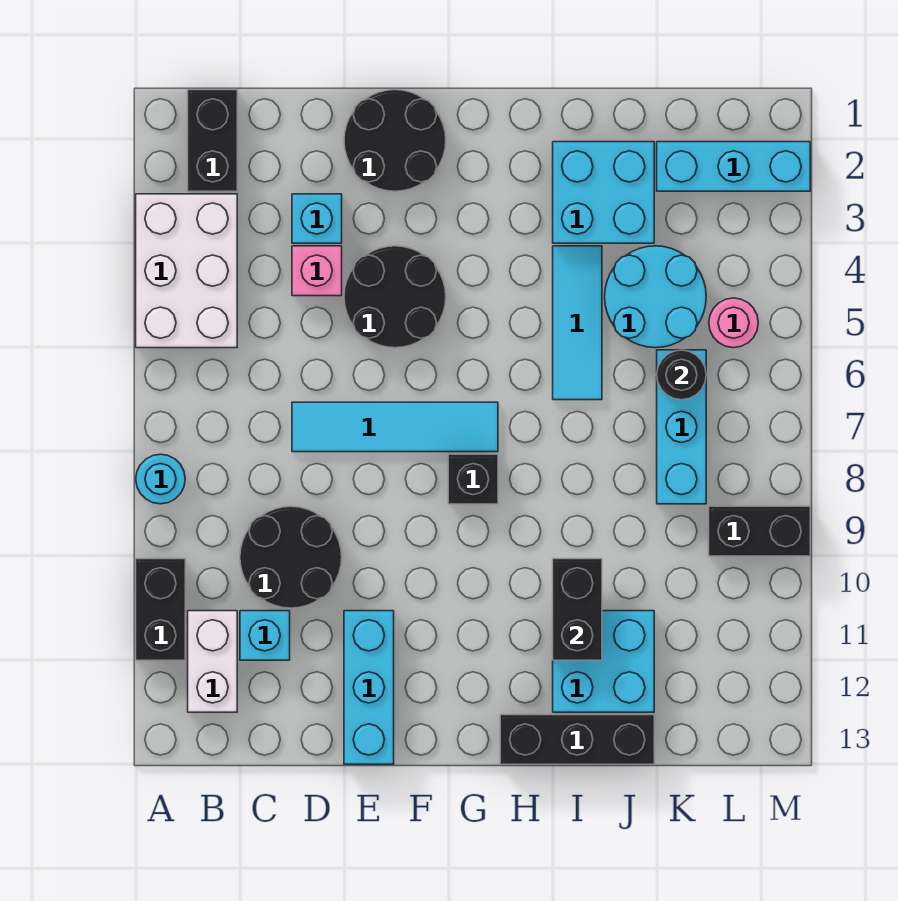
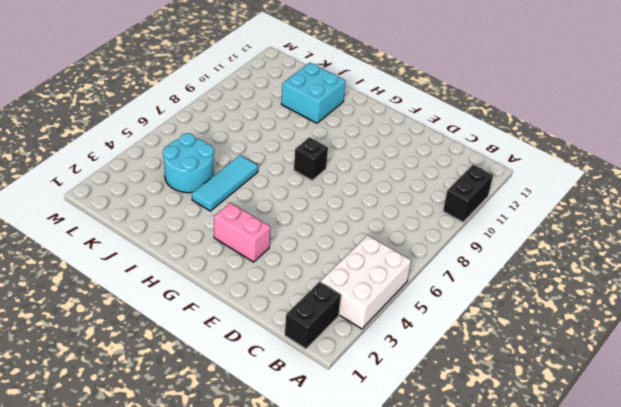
pink brick F3:G3 level 1 -> none
none -> cyan round brick A8 level 1
none -> white brick B11:B12 level 1
none -> black round brick C9:D10 level 1

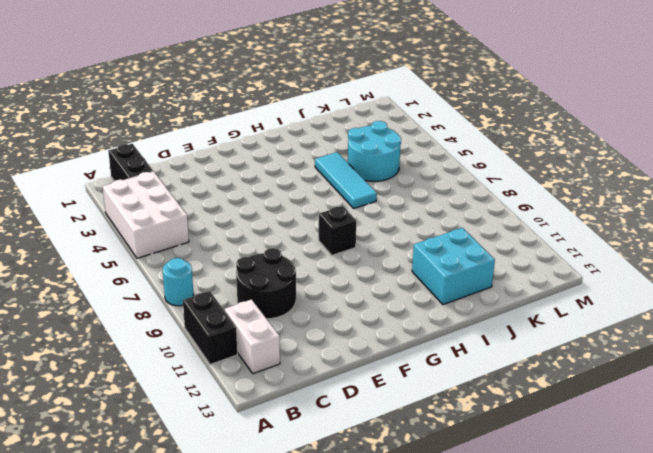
none -> cyan brick C11 level 1
none -> cyan brick D3 level 1
none -> pink brick D4 level 1

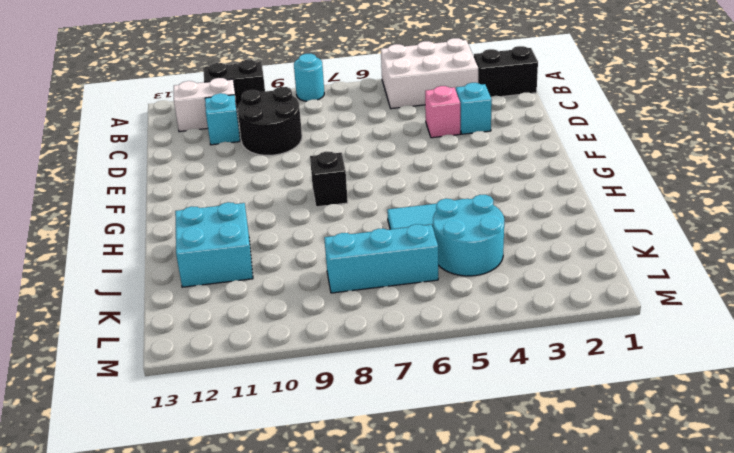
none -> cyan tile D7:G7 level 1
none -> black round brick E1:F2 level 1
none -> black round brick E4:F5 level 1

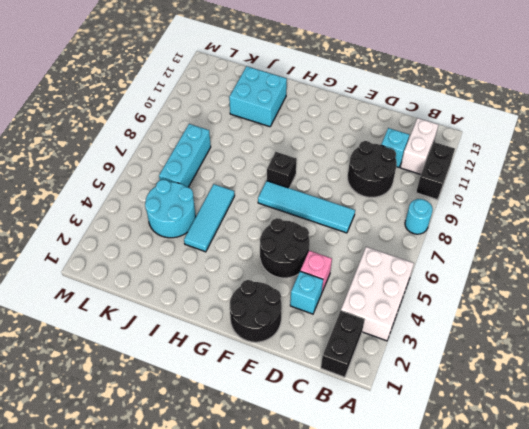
none -> cyan brick E11:E13 level 1
none -> black brick H13:J13 level 1
none -> cyan brick I2:J3 level 1

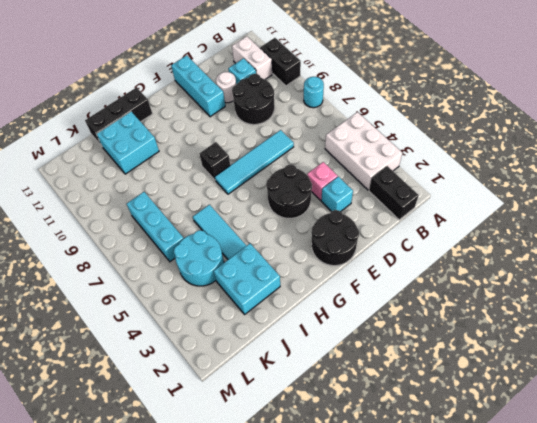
white round brick D11 level 1 -> none
none -> cyan brick K2:M2 level 1
none -> pink round brick L5 level 1
none -> black brick L9:M9 level 1

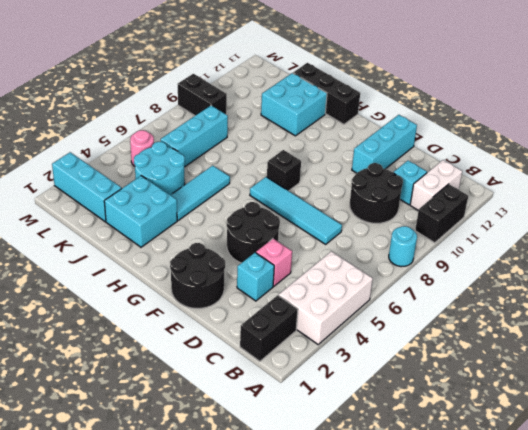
none -> black brick I10:I11 level 2
none -> black round brick K6 level 2

